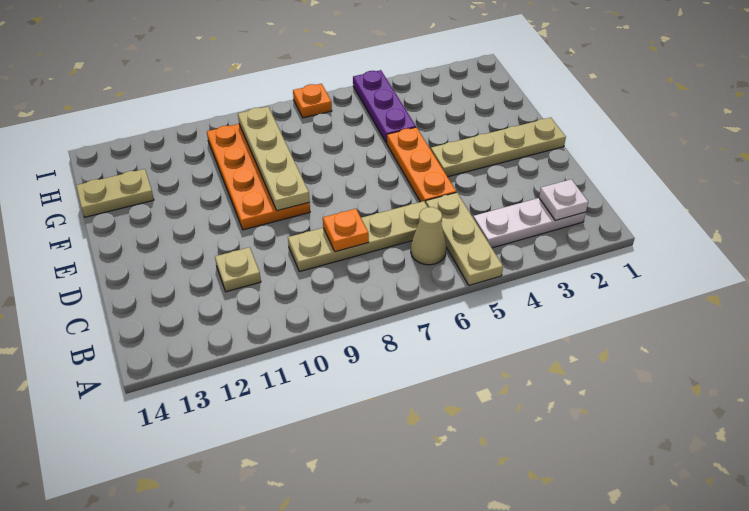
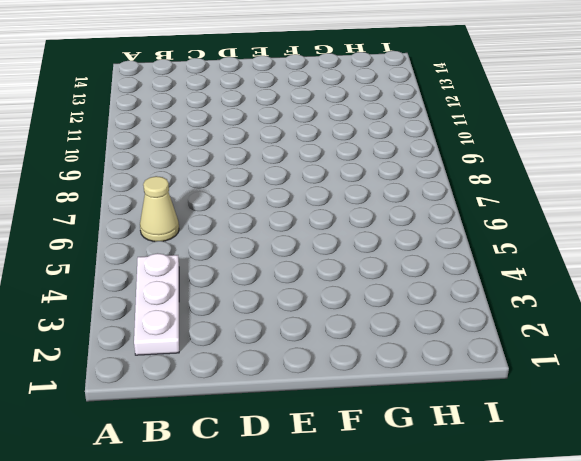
none -> tan plate A5:C5 level 1
none -> tan plate C6:C9 level 1
none -> tan plate C11 level 1

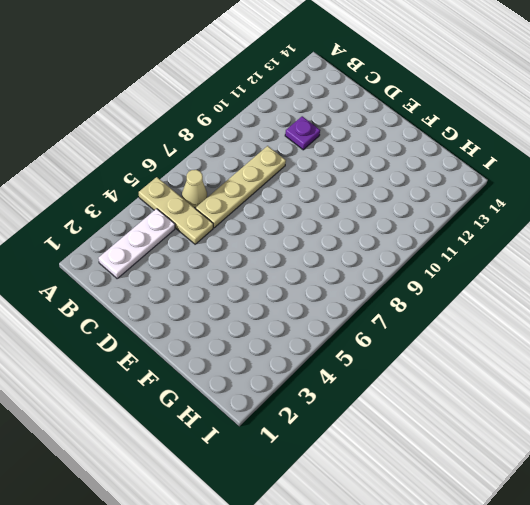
purple plate C11 level 1 -> tan plate C11 level 1
none -> orange plate D5:F5 level 1
none -> tan plate E1:E4 level 1
none -> orange plate E9:H10 level 1

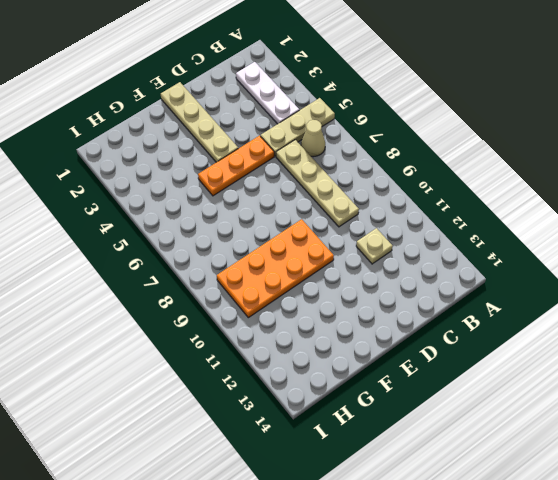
none -> purple plate G5:I5 level 1
none -> tan plate G13:G14 level 1
none -> orange plate I7 level 1

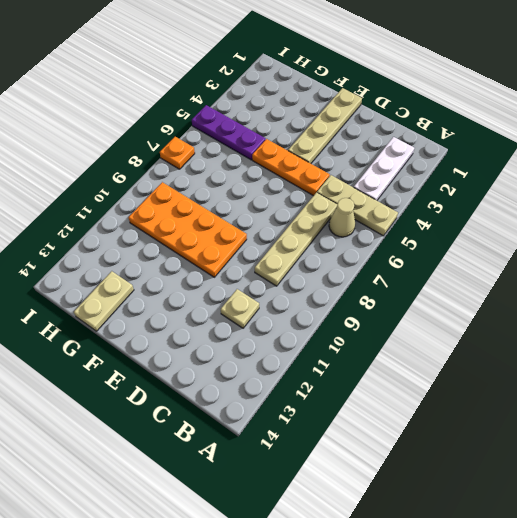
none -> white plate B2 level 2
none -> orange plate C8 level 2
none -> tan plate E9:H9 level 2

